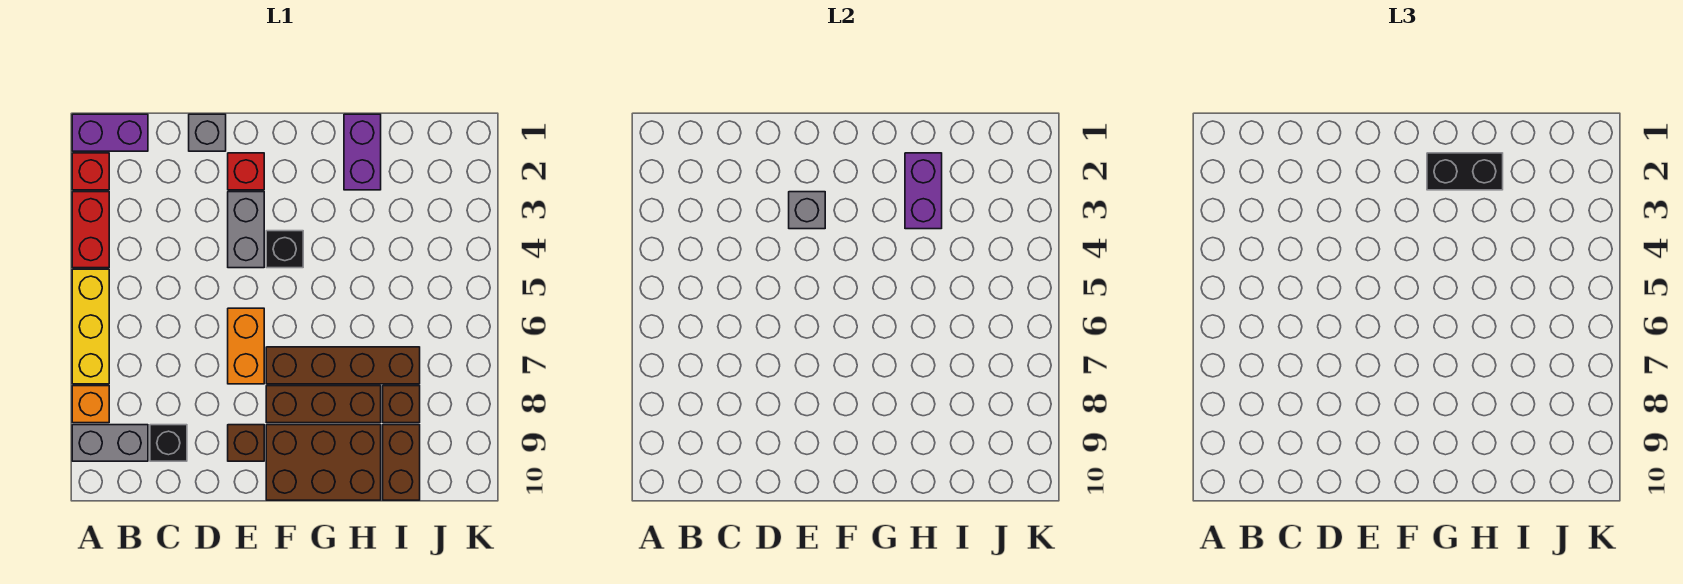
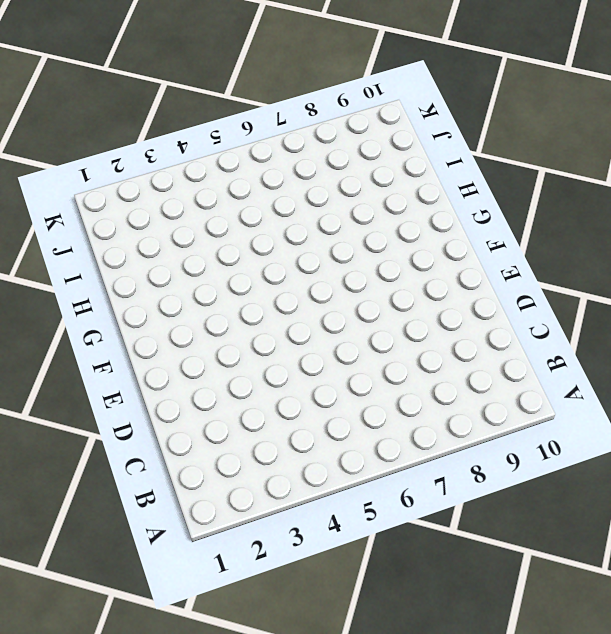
none -> purple brick A1:B1 level 1
none -> red brick A2 level 1
none -> red brick A3:A4 level 1

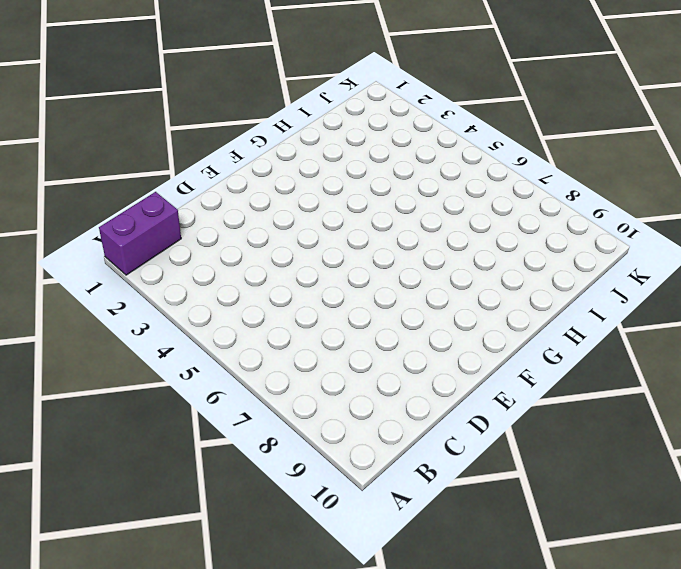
none -> red brick A2 level 1
none -> red brick A3:A4 level 1
none -> yellow brick A5:A7 level 1

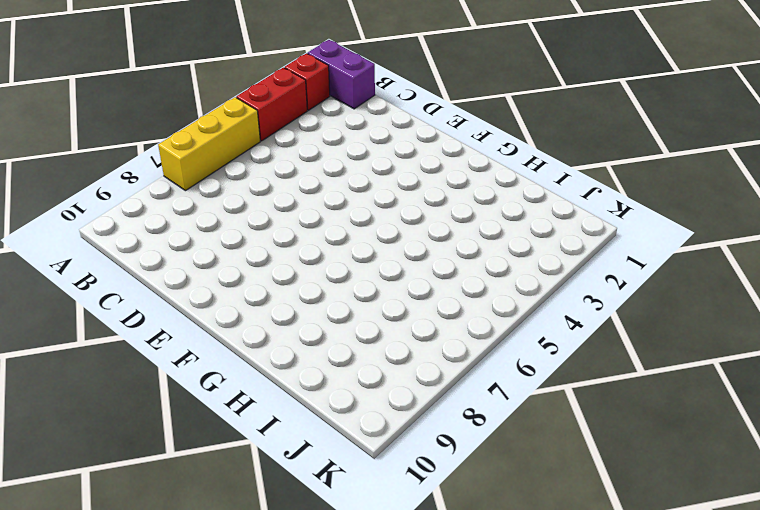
none -> orange brick A8 level 1
none -> grey brick A9:B9 level 1
none -> black brick C9 level 1

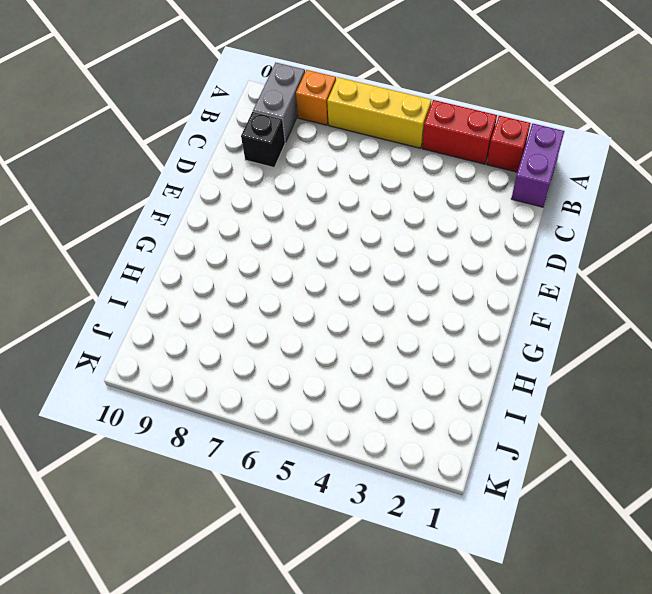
none -> grey brick D1 level 1
none -> red brick E2 level 1
none -> grey brick E3:E4 level 1

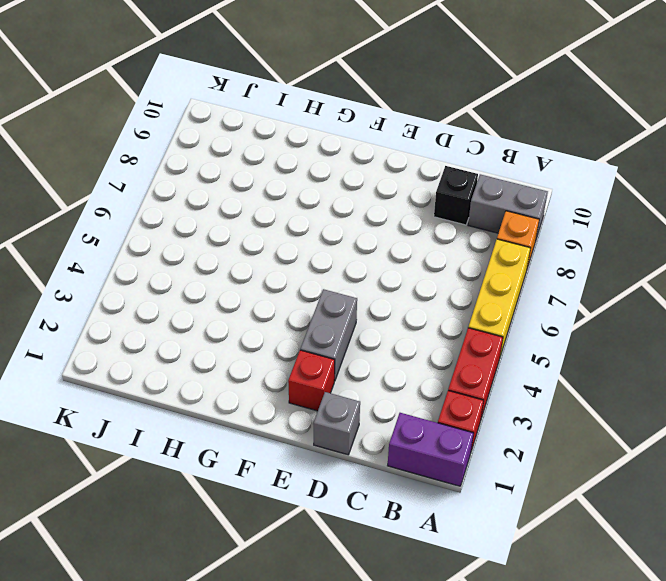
none -> orange brick E6:E7 level 1
none -> brown brick E9 level 1
none -> black brick F4 level 1

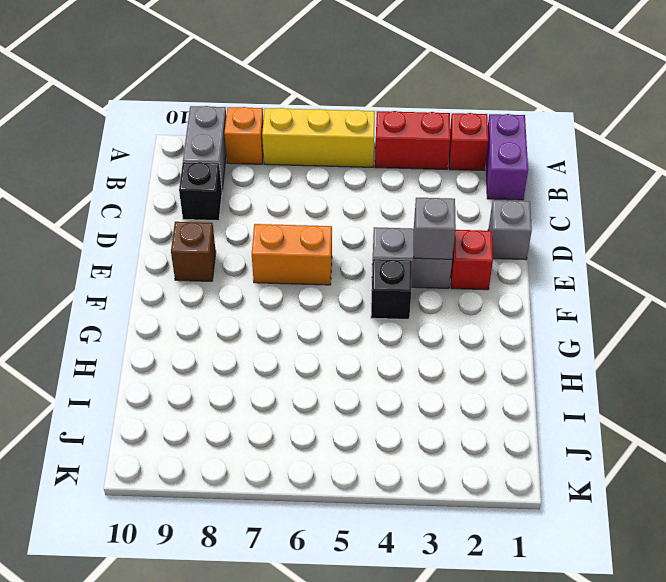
none -> brown brick F7:I7 level 1
none -> brown brick F8:H8 level 1
none -> brown brick F9:H10 level 1

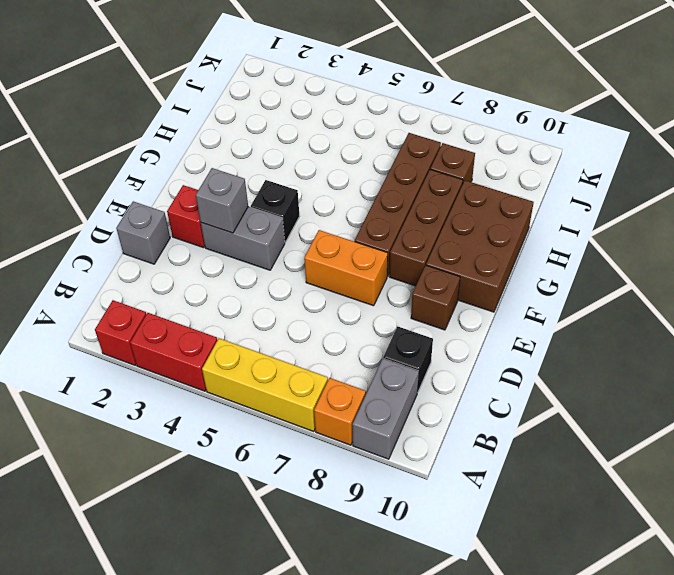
none -> purple brick A1:B1 level 1
none -> purple brick H1:H2 level 1
none -> brown brick I9:I10 level 1

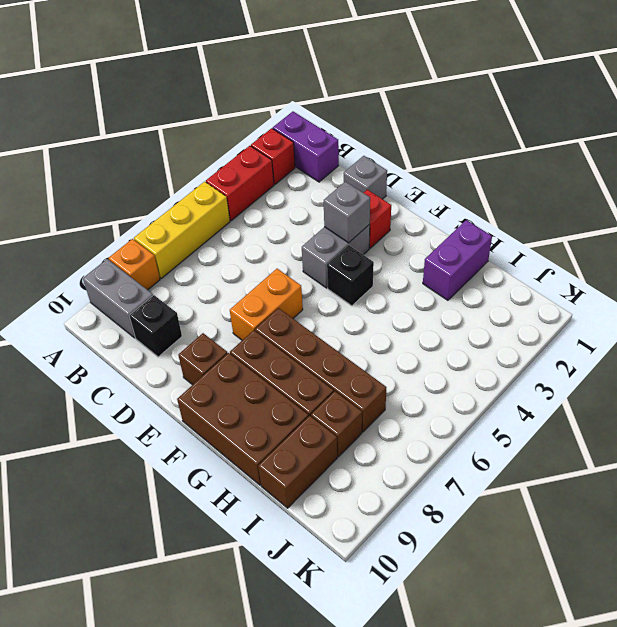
none -> purple brick H2:H3 level 2
none -> black brick G2:H2 level 3

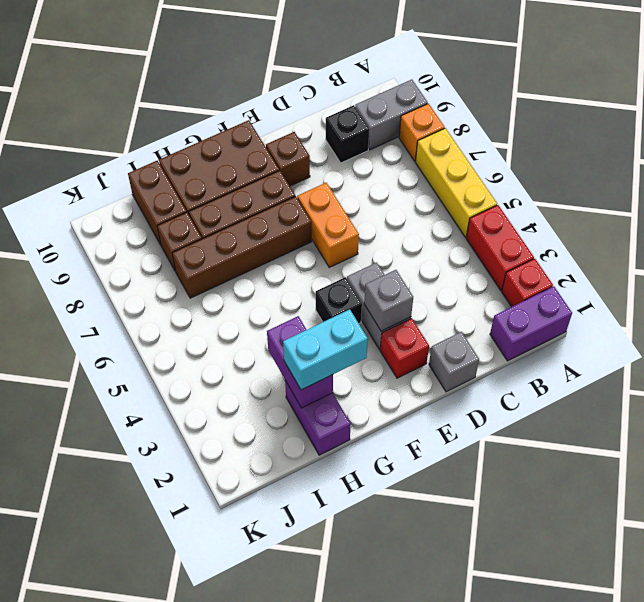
cyan brick G2:H2 level 3 -> black brick G2:H2 level 3

